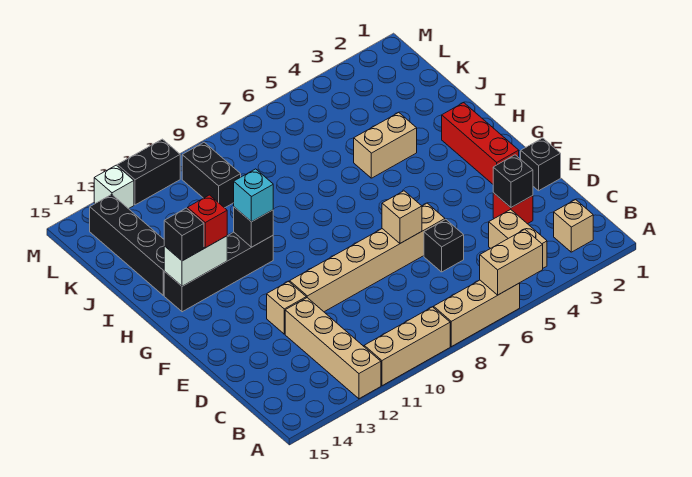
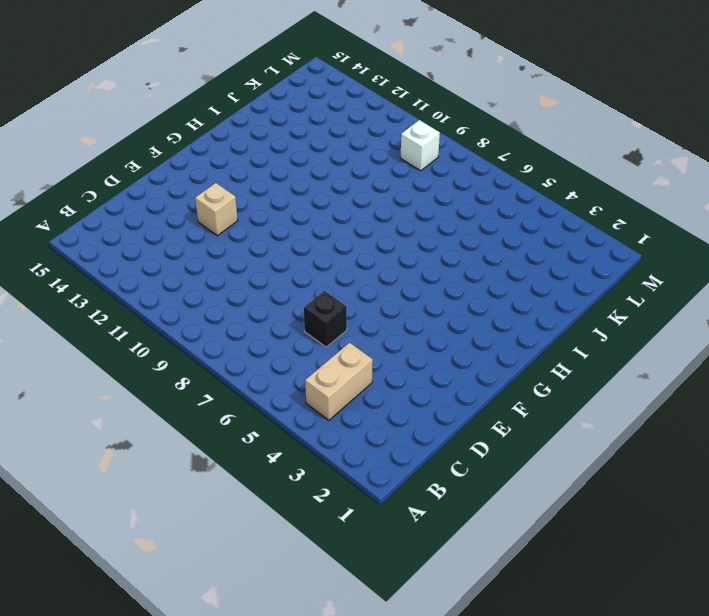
white brick L9 level 1 -> white brick M13 level 1
none -> tan brick A6:A8 level 1
none -> tan brick A9:A11 level 1
none -> tan brick A12:D12 level 1

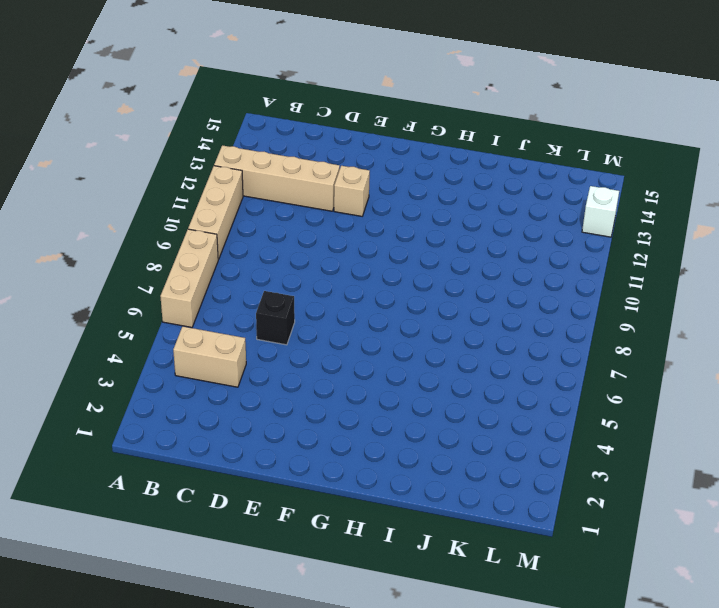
none -> tan brick B2 level 1
none -> red brick D3 level 1
none -> black brick E1 level 1

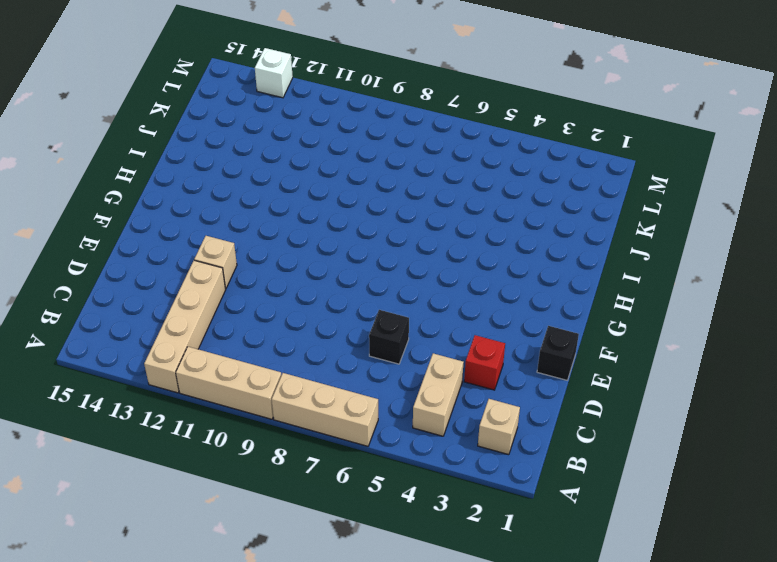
none -> tan brick E6:E11 level 1
none -> red brick F2:H2 level 1
none -> black brick H11:H14 level 1

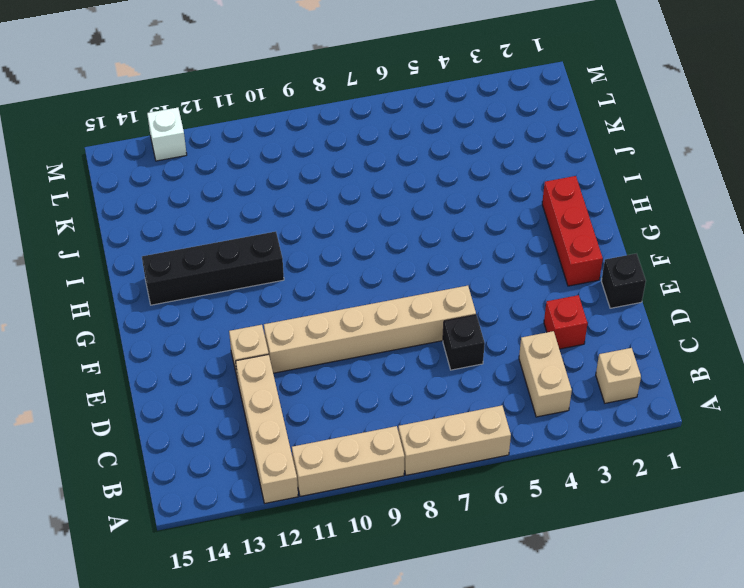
none -> tan brick I4:I5 level 1
none -> black brick I14:L14 level 1
none -> black brick K10:L10 level 1

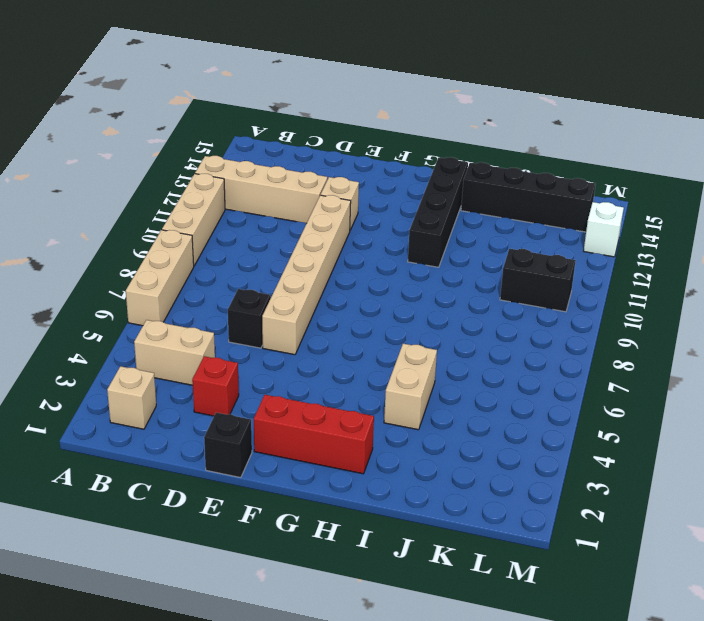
none -> black brick M11:M12 level 1
none -> tan brick A5:A6 level 2
none -> black brick D3 level 2

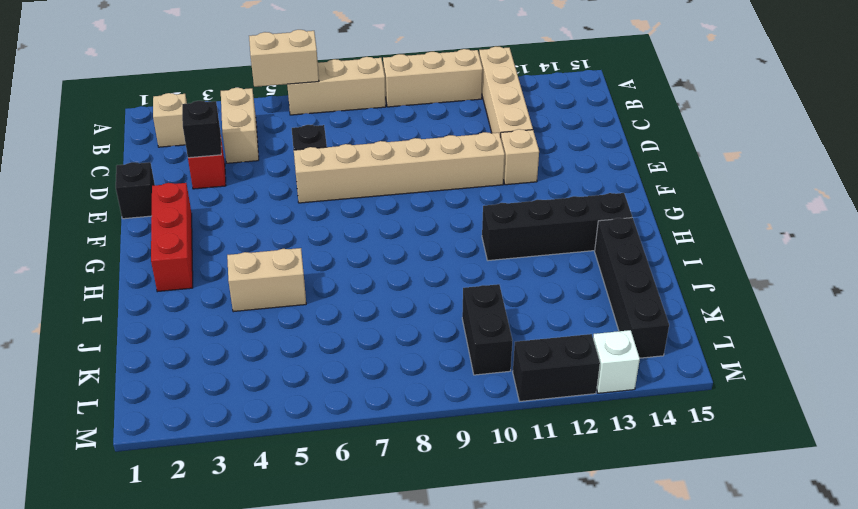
none -> tan brick E7 level 2
none -> black brick H11 level 2
none -> white brick H13:H14 level 2

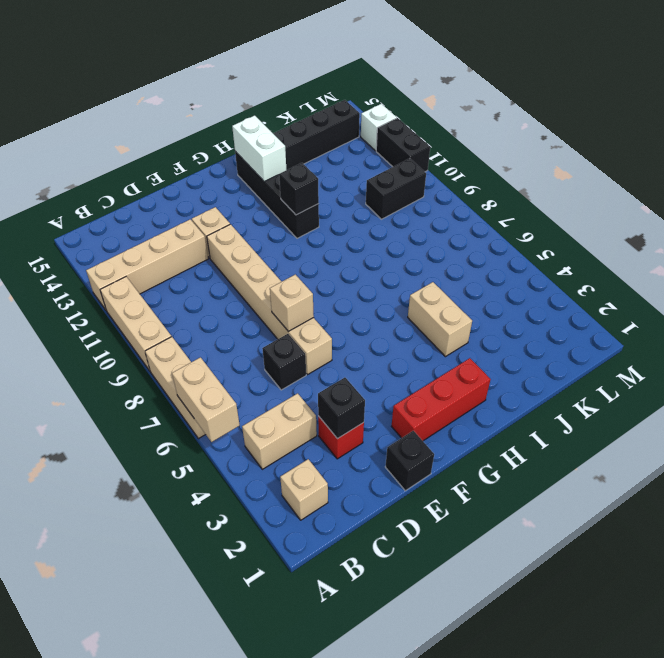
none -> cyan brick H11 level 3
none -> red brick H13 level 3
none -> black brick H14 level 3

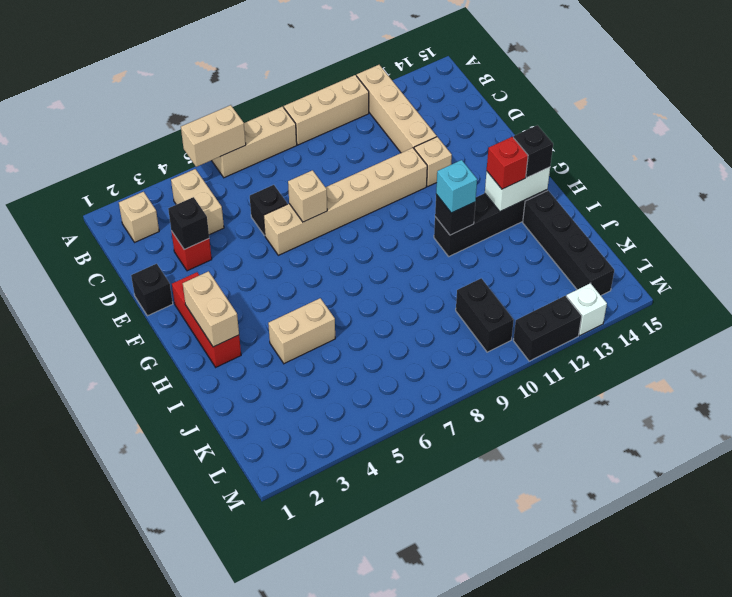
tan brick G2:H2 level 2 -> none

